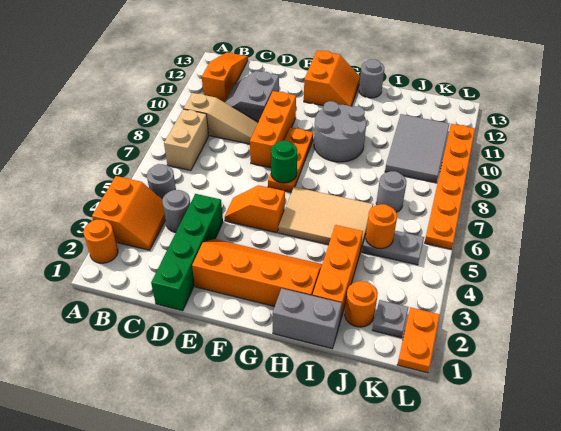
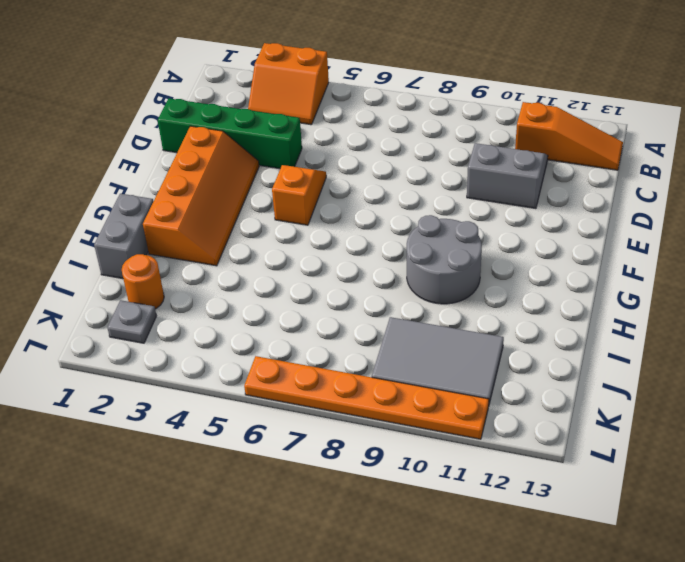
none -> orange round brick A2 level 1
none -> grey round brick B5 level 1
none -> tan brick B7:B8 level 1

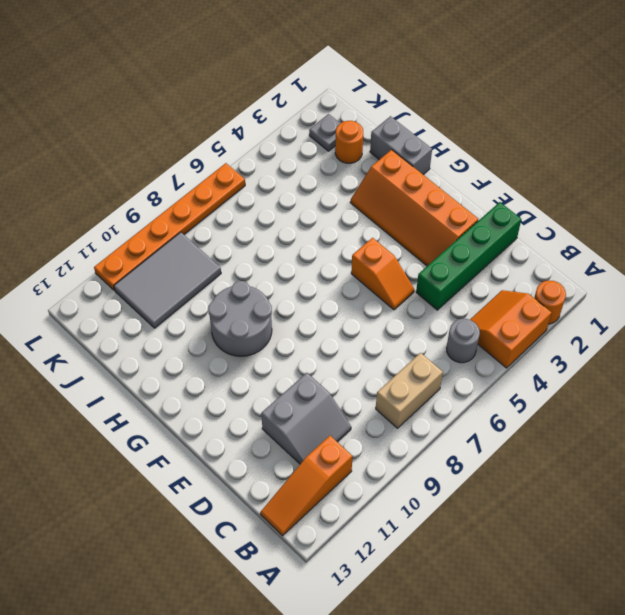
none -> tan slope B9:D9 level 1 top B
none -> grey round brick C4 level 1
none -> orange brick E8:E10 level 1

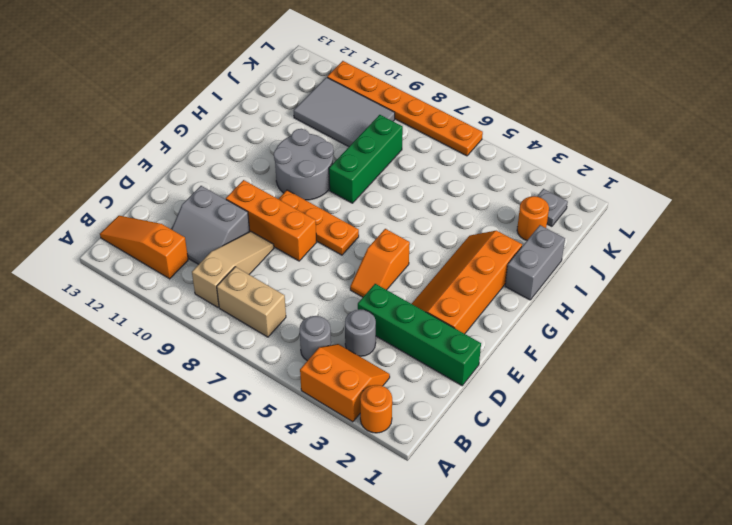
green brick H8:J8 level 1 -> none
none -> orange slope F12:G13 level 1 top F
none -> tan tile G5:I6 level 1
none -> grey round brick H13 level 1

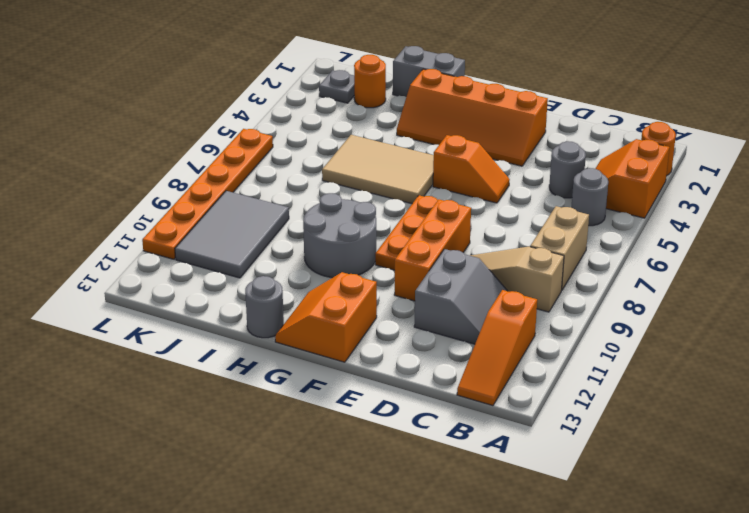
none -> green brick D1:D4 level 1
none -> orange brick I2:I4 level 1
none -> grey plate J5:K5 level 1

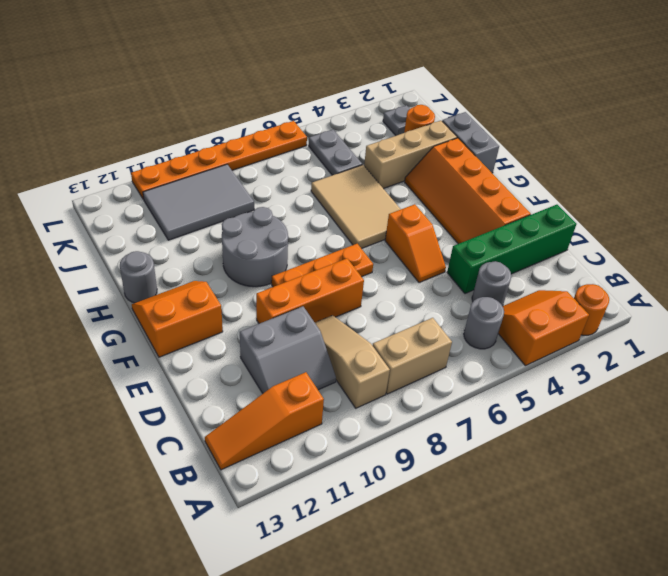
tan brick I2:I4 level 1 -> orange brick I2:I4 level 1
none -> grey round brick J7 level 1
none -> orange plate L1:L2 level 1
none -> green round brick F7 level 2

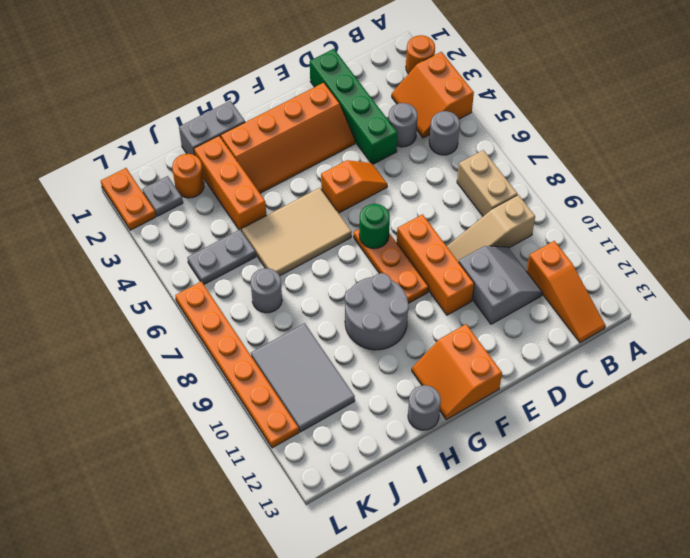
none -> orange round brick J5 level 2

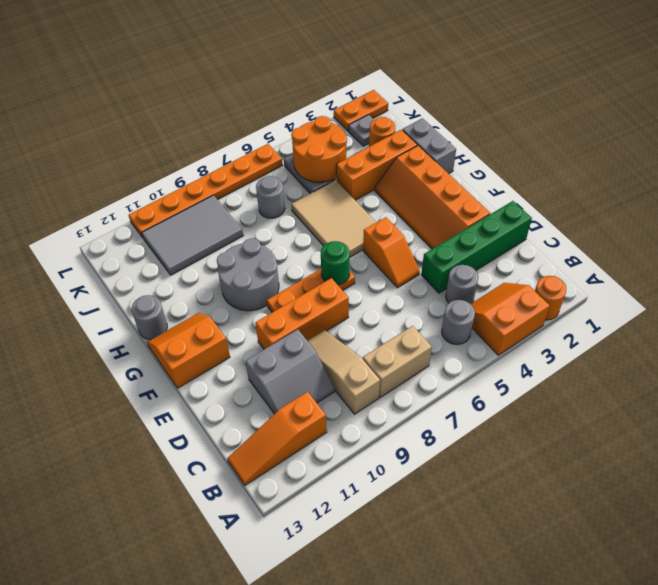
orange round brick J4:K5 level 2 -> orange round brick J5 level 2

